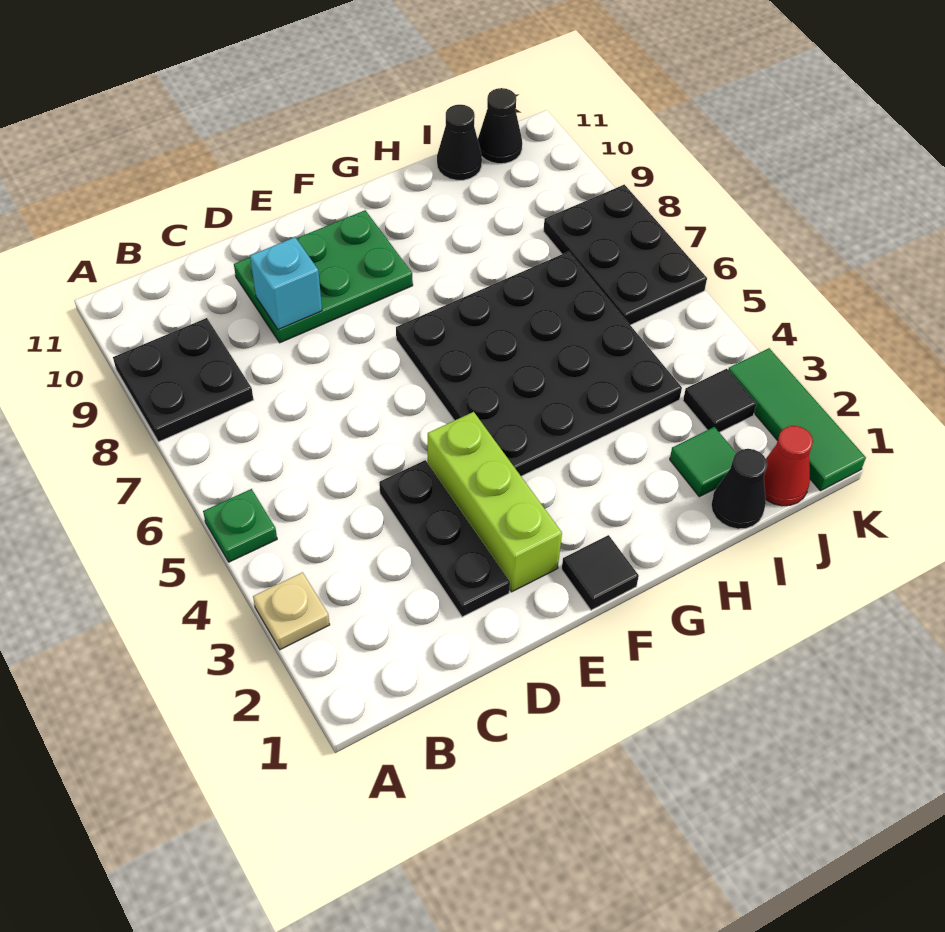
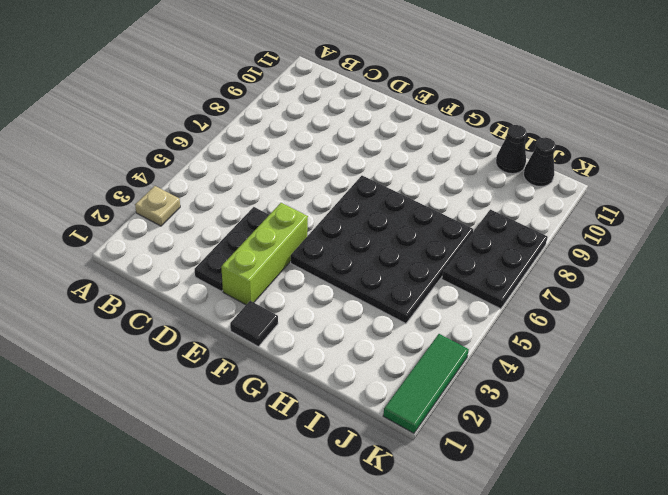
none -> green plate A5 level 1
none -> black plate A8:B9 level 1
none -> green plate D9:F10 level 1

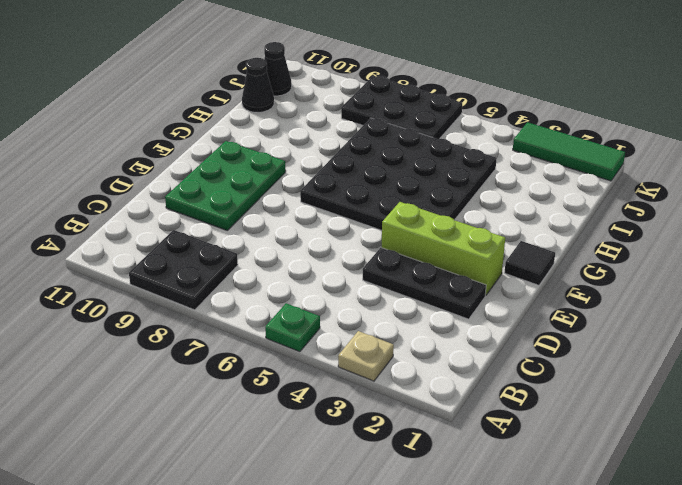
none -> black cone I1 level 1
none -> green tile I2 level 1
none -> red cone J1 level 1

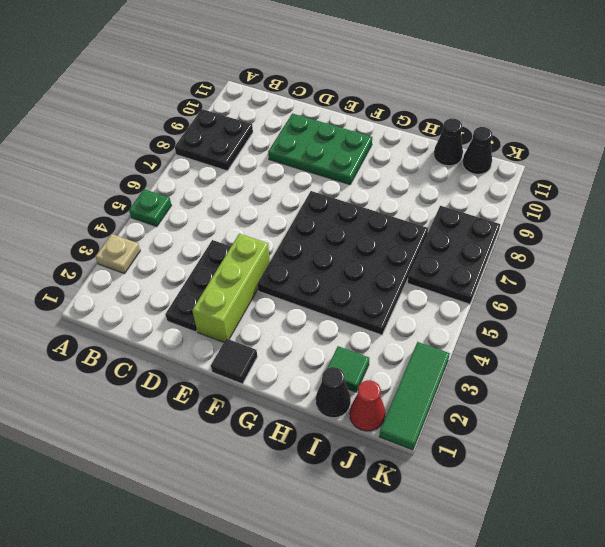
none -> black tile J3 level 1
none -> cyan brick D9 level 2

